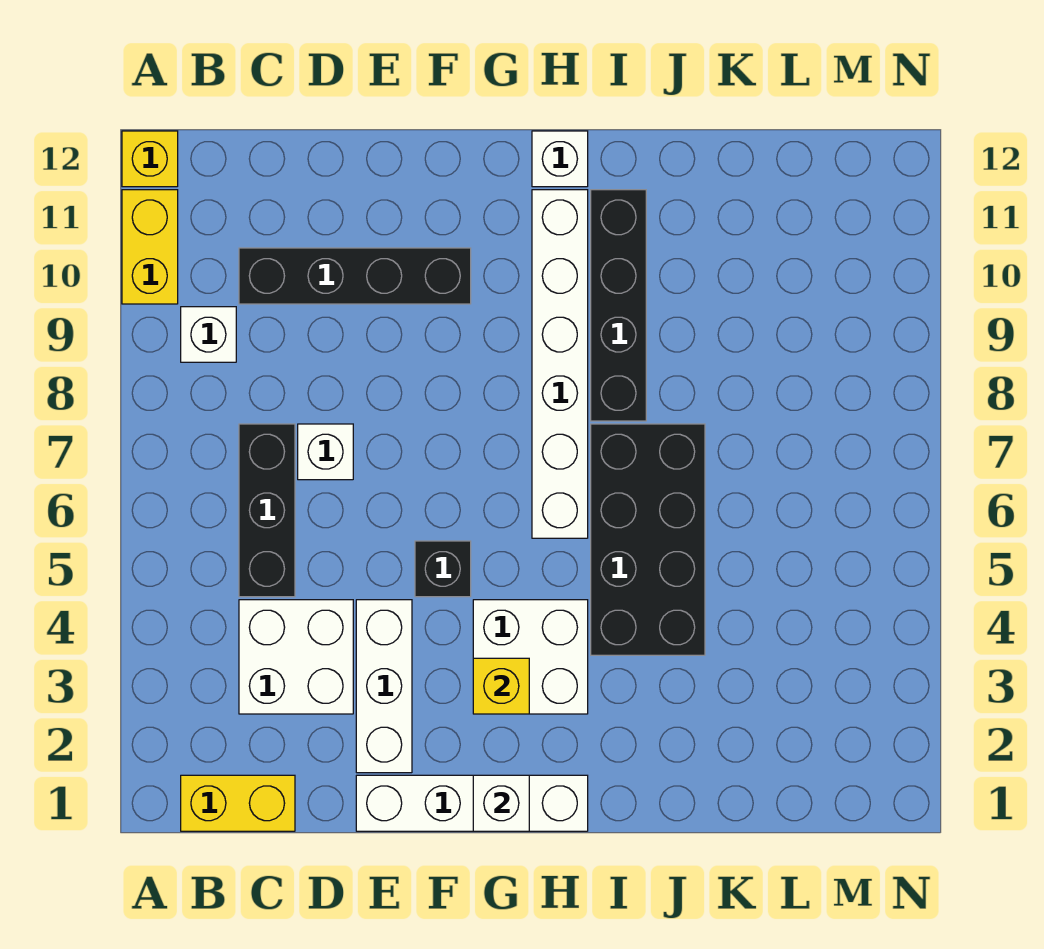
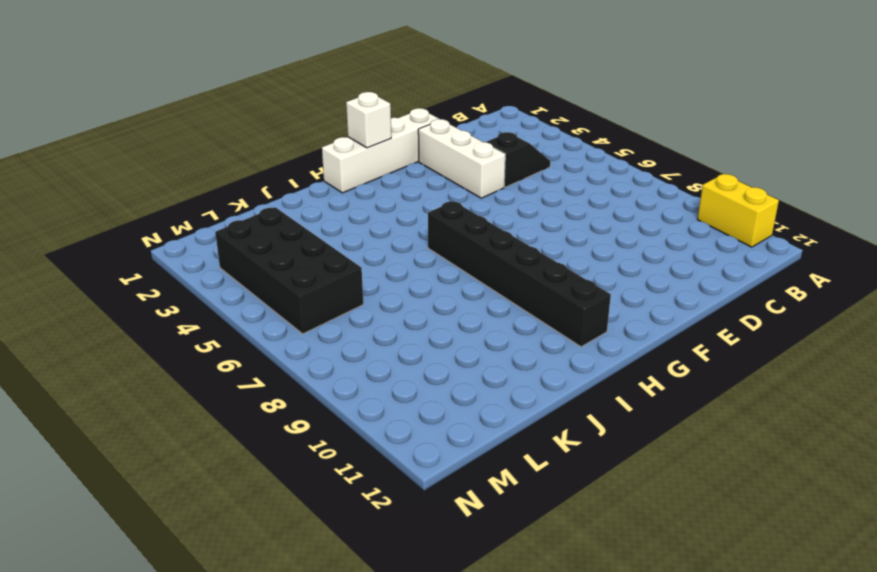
black slope C4:D4 level 1 top D -> white brick C3:D4 level 1
black brick H6:H11 level 1 -> white brick H6:H11 level 1
black brick L3:M6 level 1 -> black brick I4:J7 level 1
none -> yellow brick A12 level 1
none -> yellow brick B1:C1 level 1
none -> white brick B9 level 1

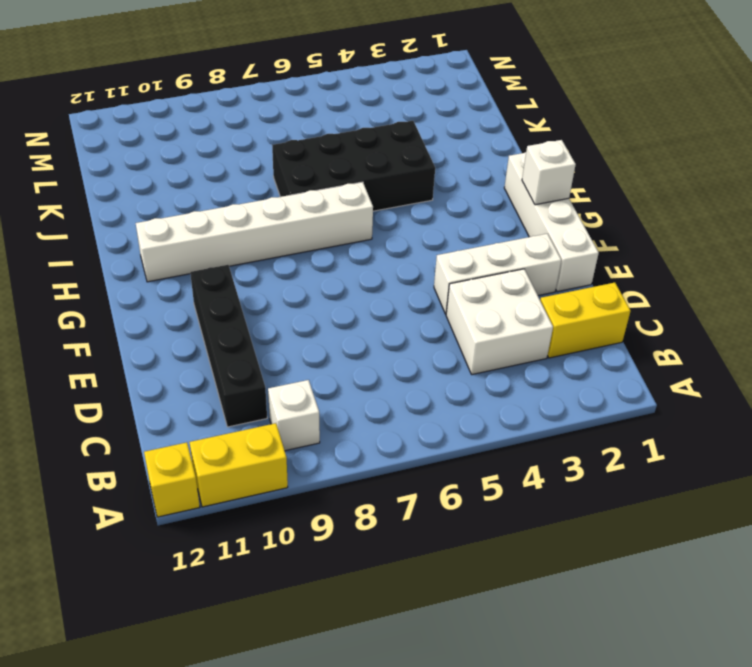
yellow brick C1:C2 level 1 -> yellow brick B1:C1 level 1
none -> black brick C5:C7 level 1
none -> white brick D7 level 1
none -> black brick F5 level 1

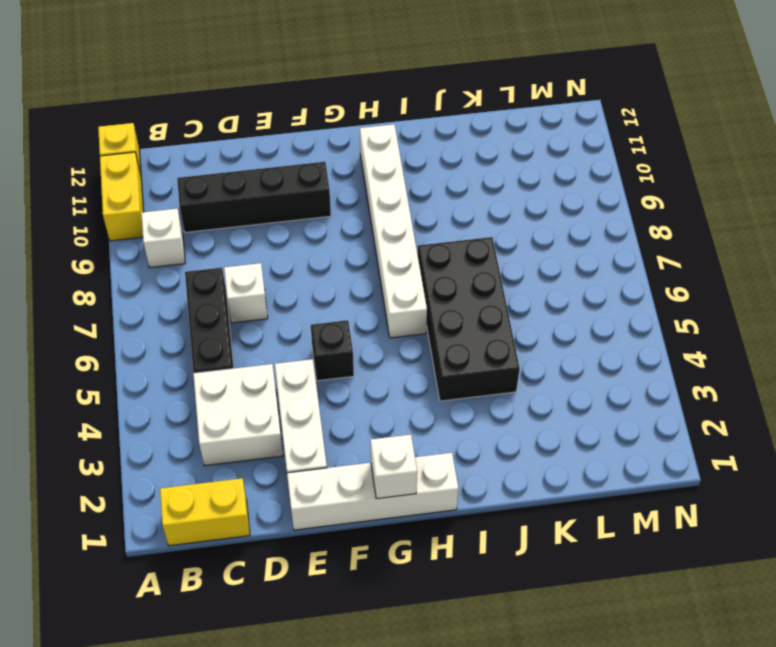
none -> white brick G3:H4 level 1
none -> white brick H12 level 1
none -> black brick I8:I11 level 1

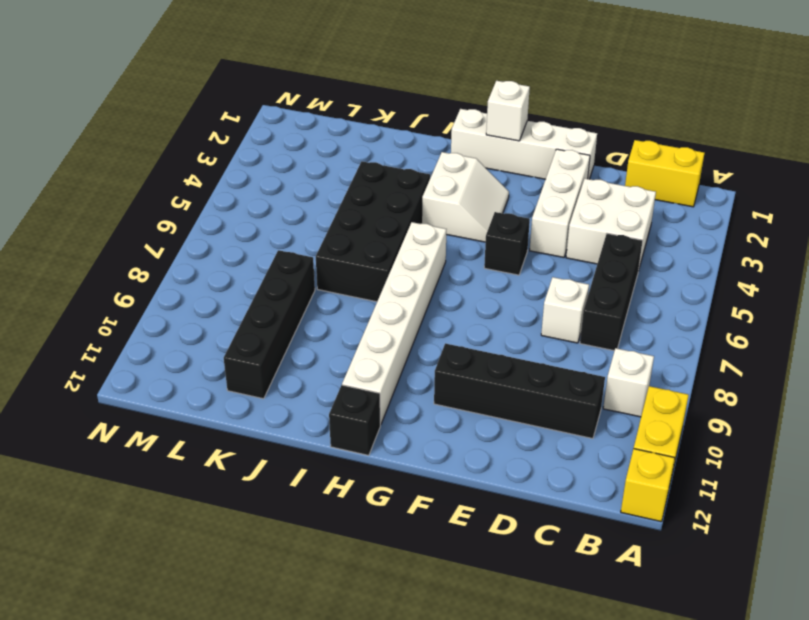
white slope G3:H4 level 1 top H -> white brick G3:H4 level 1
black brick H12 level 1 -> white brick H12 level 1
black brick K8:K11 level 1 -> black brick I8:I11 level 1
none -> yellow brick G3 level 2

